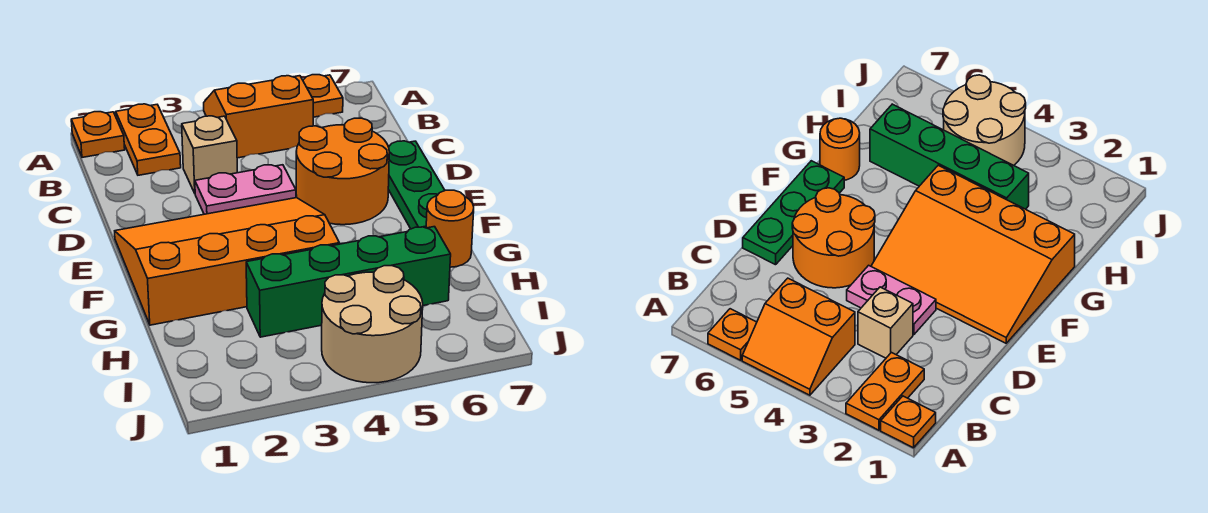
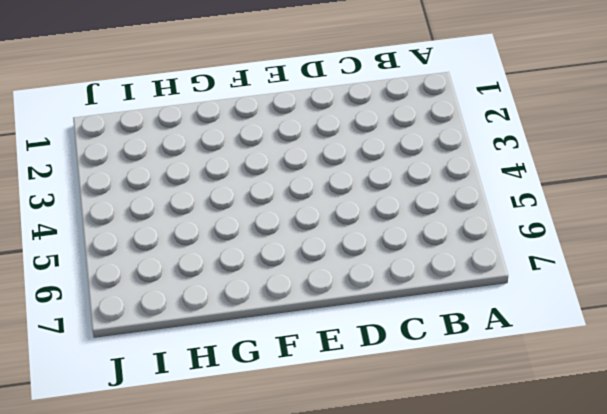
none -> orange plate A1 level 1
none -> orange plate A2:B2 level 1
none -> orange slope A4:B5 level 1 top B

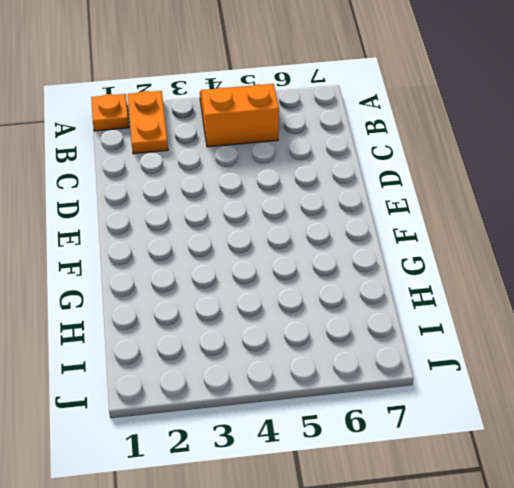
none -> orange plate A6 level 1
none -> tan brick C3 level 1
none -> pink plate D3:D4 level 1

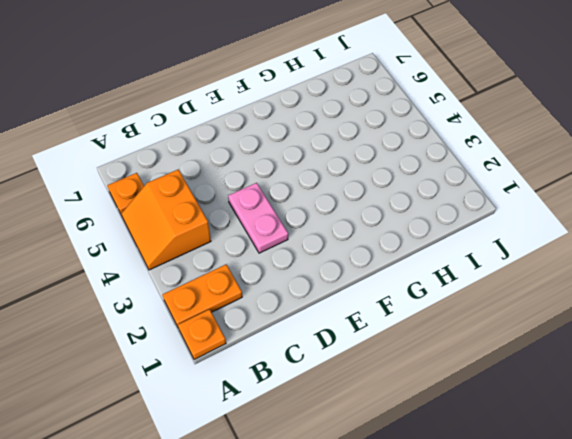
none -> tan brick C3 level 1
none -> orange round brick D5:E6 level 1
none -> green plate D7:F7 level 1

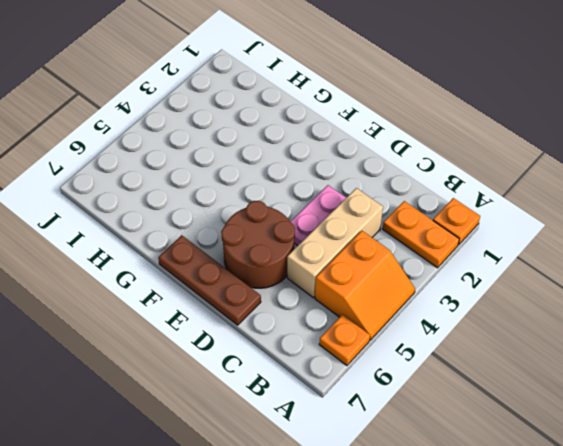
tan brick C3:C5 level 1 -> tan brick C3 level 1
brown round brick D5:E6 level 1 -> orange round brick D5:E6 level 1
brown plate D7:F7 level 1 -> green plate D7:F7 level 1
none -> orange slope E1:G4 level 1 top G
none -> orange round brick G7 level 1
none -> green brick H3:H6 level 1

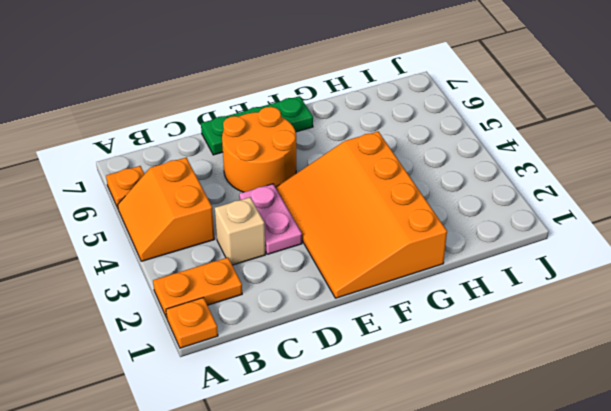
none -> orange round brick G7 level 1
none -> green brick H3:H6 level 1
none -> tan round brick I4:J5 level 1

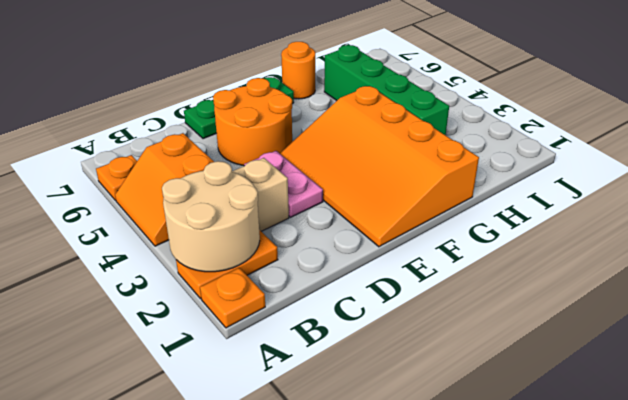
tan round brick A2:B3 level 2 -> tan round brick I4:J5 level 1

